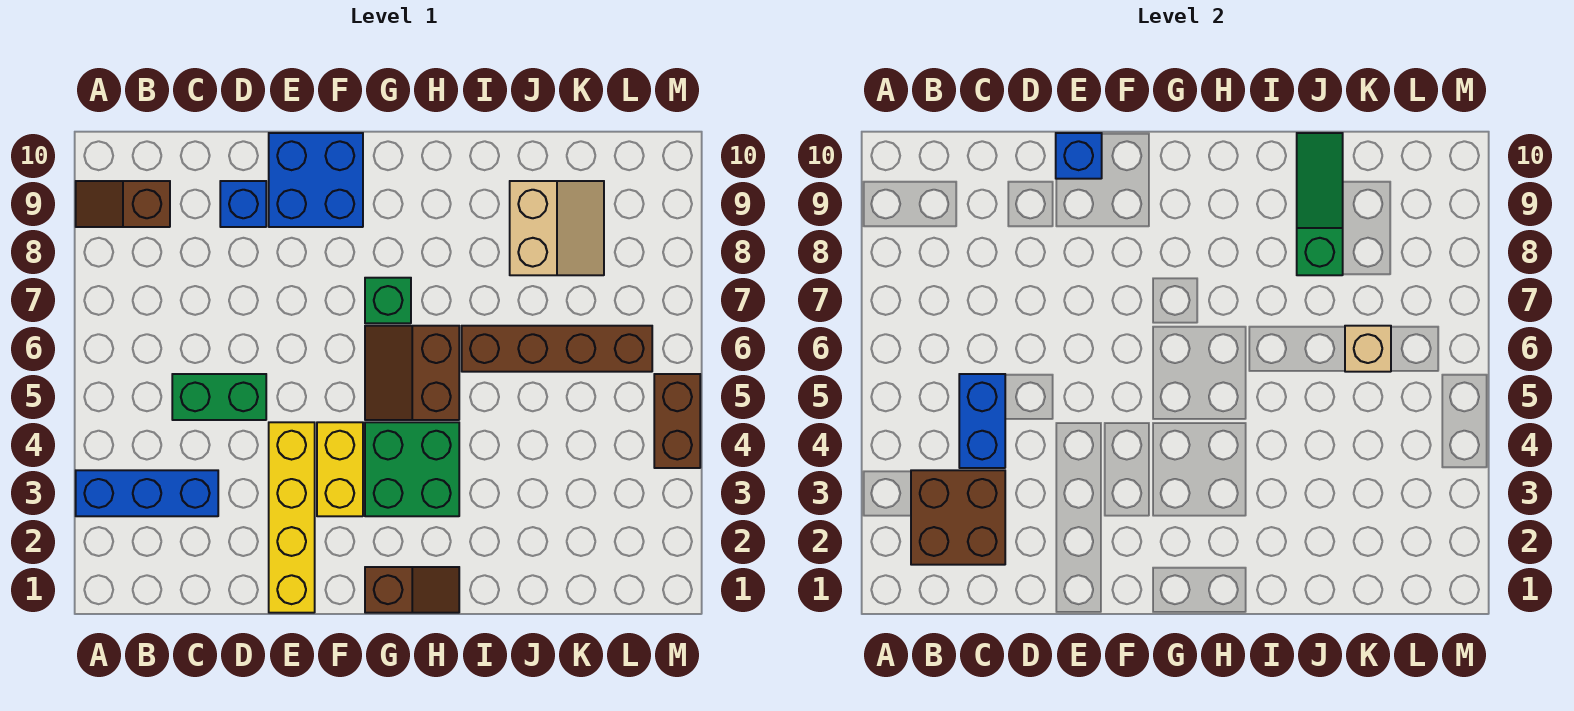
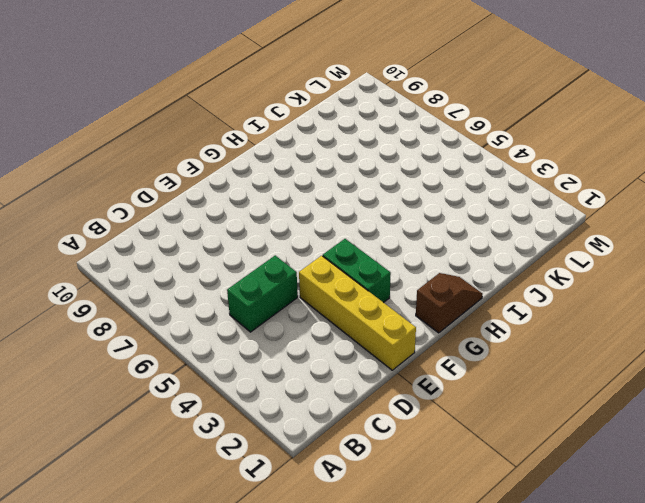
green brick F3:F4 level 1 -> yellow brick F3:F4 level 1
none -> blue brick A3:C3 level 1
none -> brown slope A9:B9 level 1 top B
none -> blue brick D9 level 1

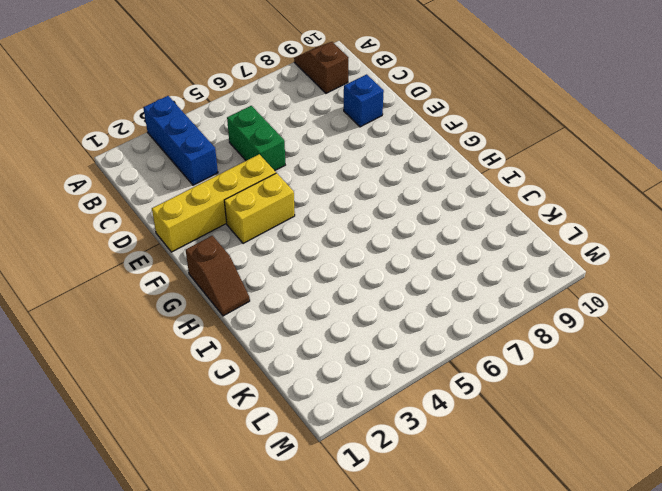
none -> blue brick E9:F10 level 1
none -> green brick G3:H4 level 1
none -> brown slope G5:H6 level 1 top H

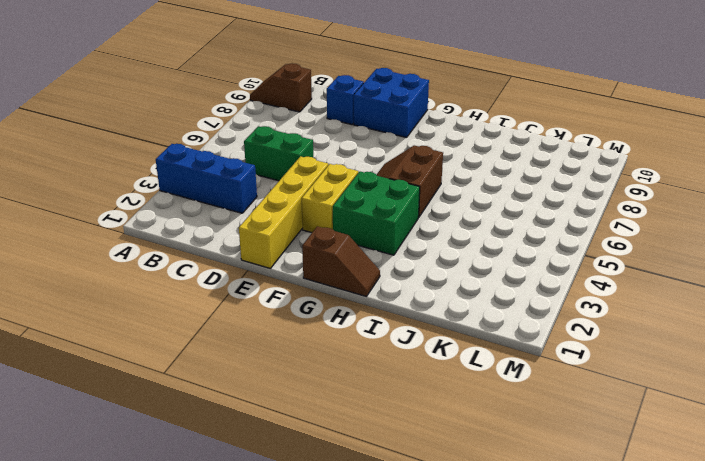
none -> green brick G7 level 1
none -> brown brick I6:L6 level 1
none -> tan slope J8:K9 level 1 top J

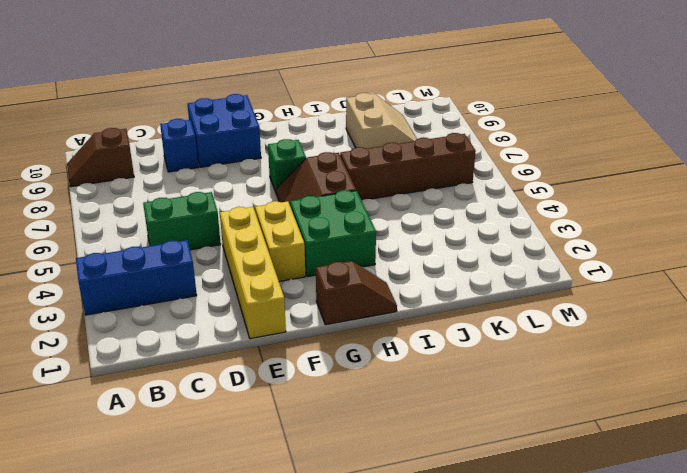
none -> brown brick M4:M5 level 1
none -> brown brick B2:C3 level 2
none -> blue brick C4:C5 level 2

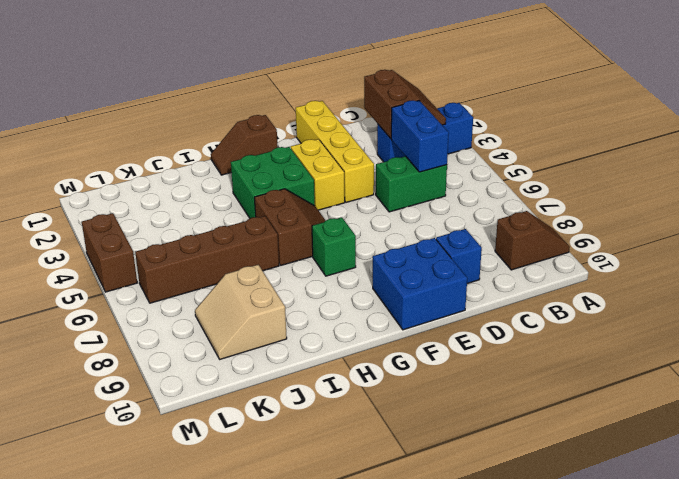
brown slope B2:C3 level 2 top C -> brown brick B2:C3 level 2
none -> blue brick E10 level 2
none -> green slope J8:J10 level 2 top 8
none -> tan brick K6 level 2

